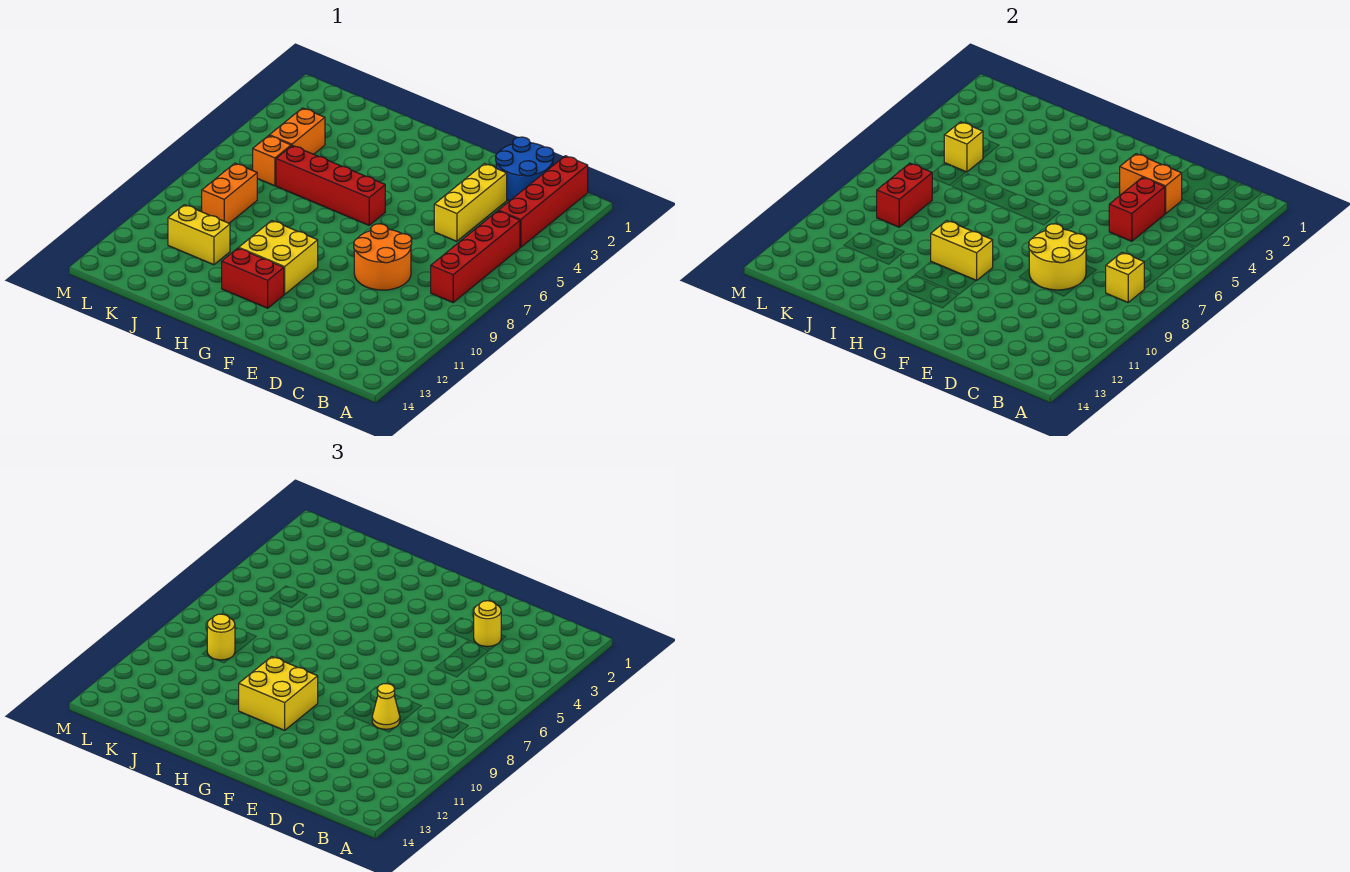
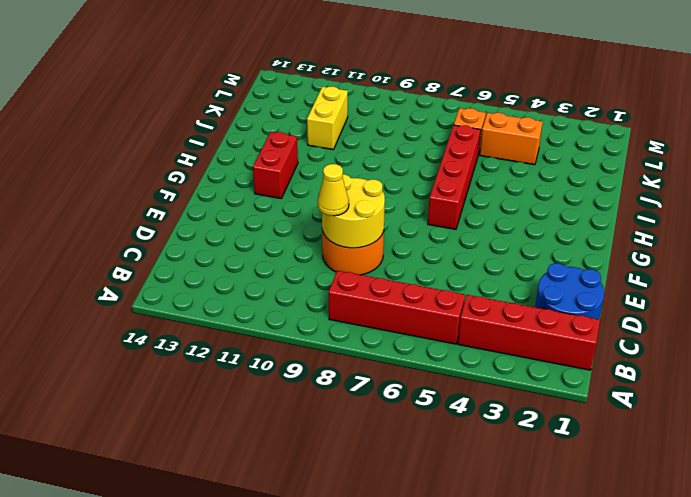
none -> yellow brick D3:D5 level 1
none -> yellow brick G10:H11 level 1
none -> orange brick K8:K9 level 1

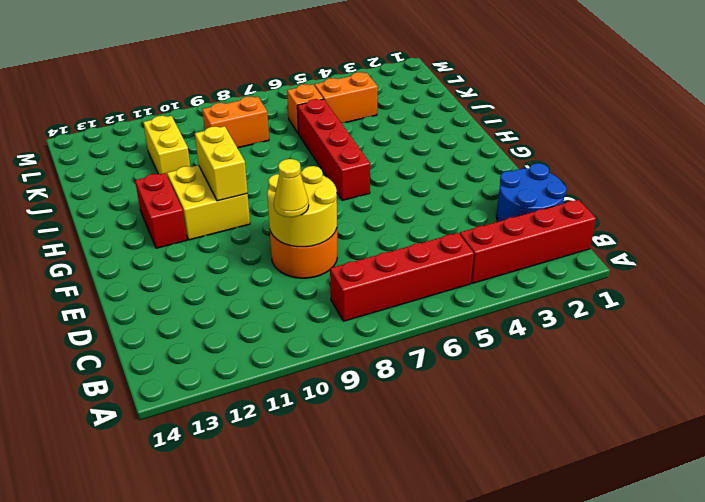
none -> yellow brick D3:D5 level 1
none -> yellow brick B8 level 2
none -> orange brick D3:E3 level 2

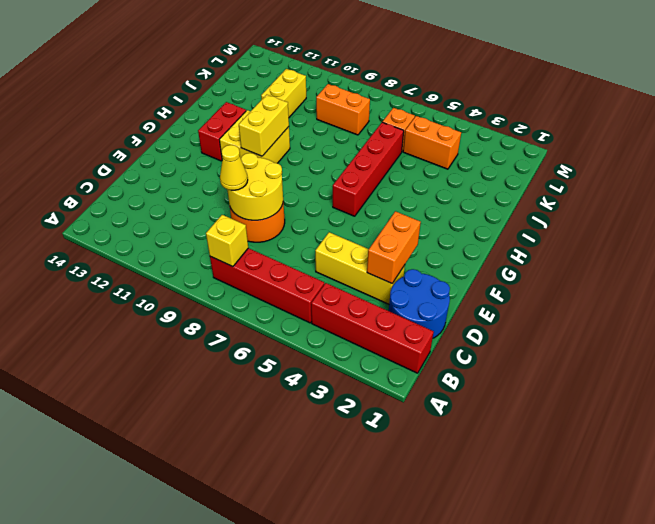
none -> red brick D4:D5 level 2
none -> yellow brick K5 level 2
none -> red brick K8:K9 level 2

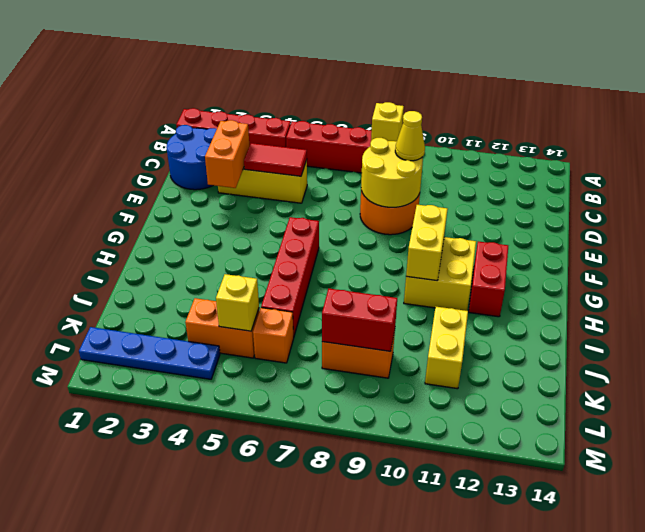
red tile D4:D5 level 2 -> red brick D4:D5 level 2
blue plate L1:L4 level 1 -> none
none -> yellow round brick D3 level 3
none -> yellow brick G10:H11 level 3
none -> yellow round brick K9 level 3

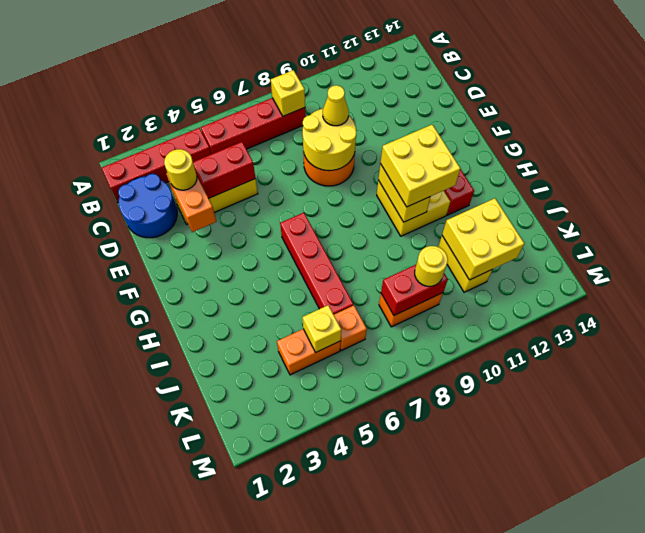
yellow brick J11:K12 level 2 -> none

